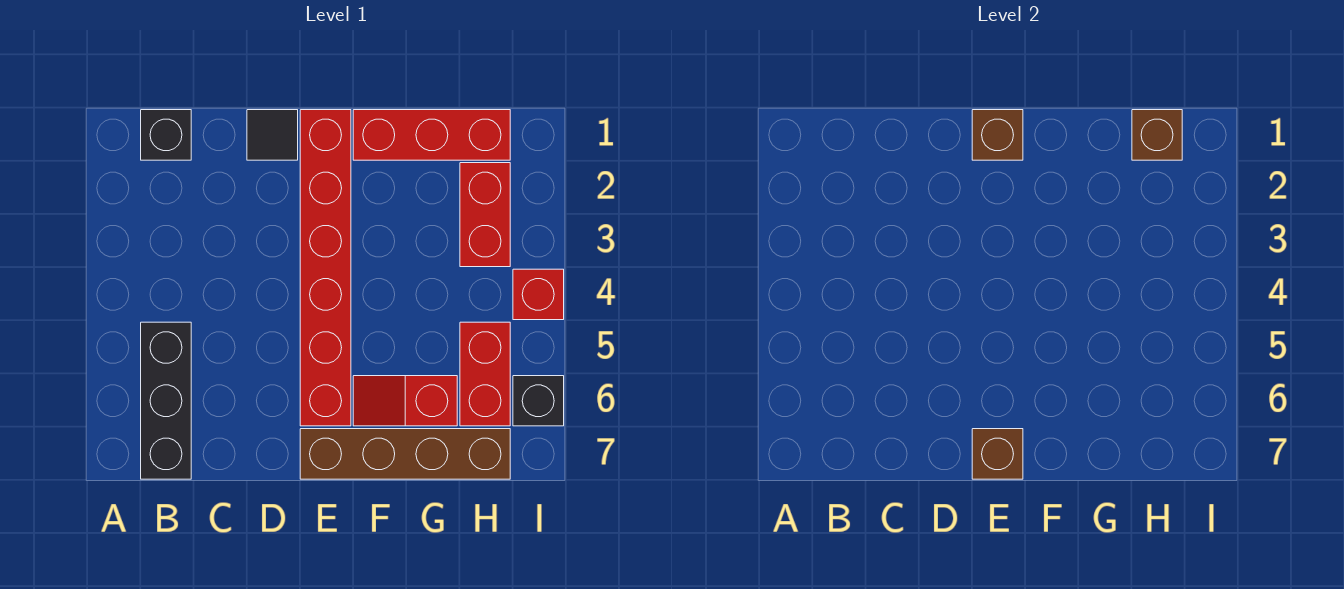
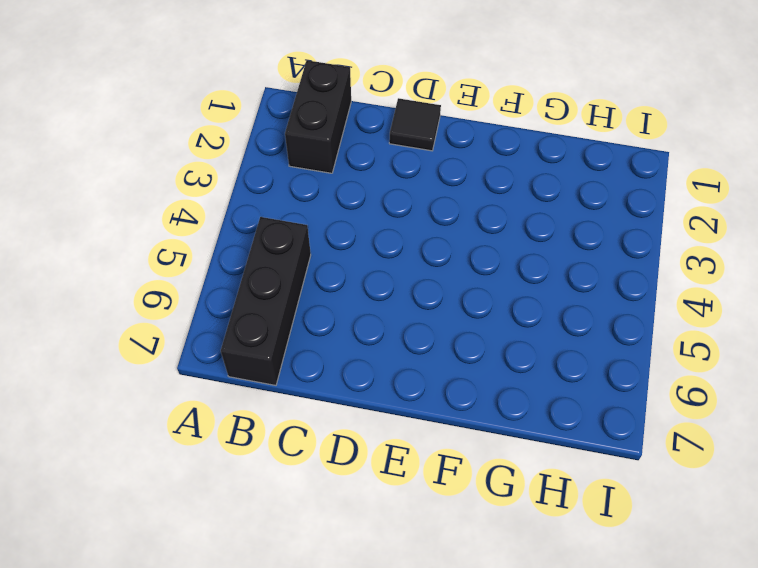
black brick B1:B2 level 1 -> black brick B1 level 1
none -> red brick E1:E6 level 1
none -> brown brick E7:H7 level 1
none -> red brick F1:H1 level 1

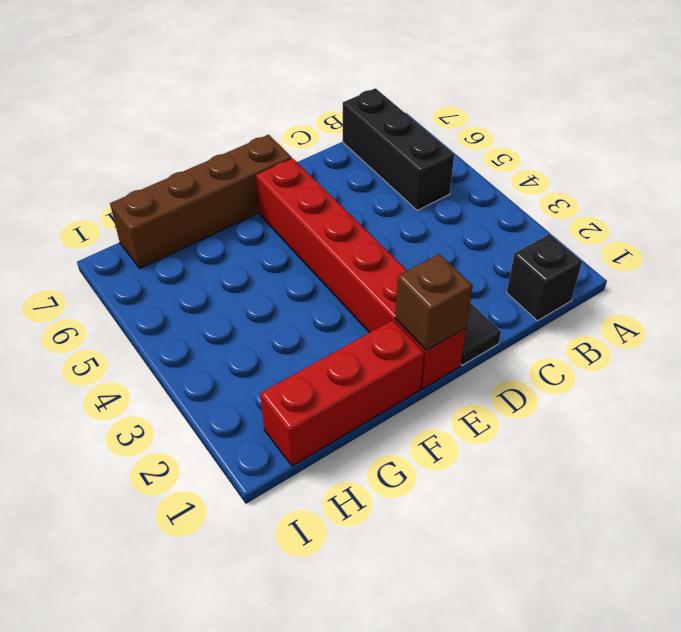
none -> red slope F6:G6 level 1 top G
none -> red brick H2:H3 level 1
none -> red brick H5:H6 level 1

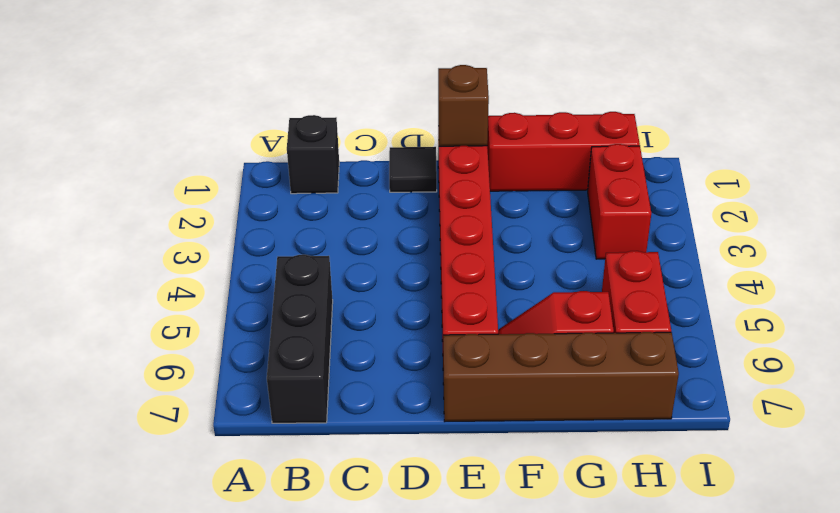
none -> red brick I4 level 1
none -> black brick I6 level 1
none -> brown brick E7 level 2

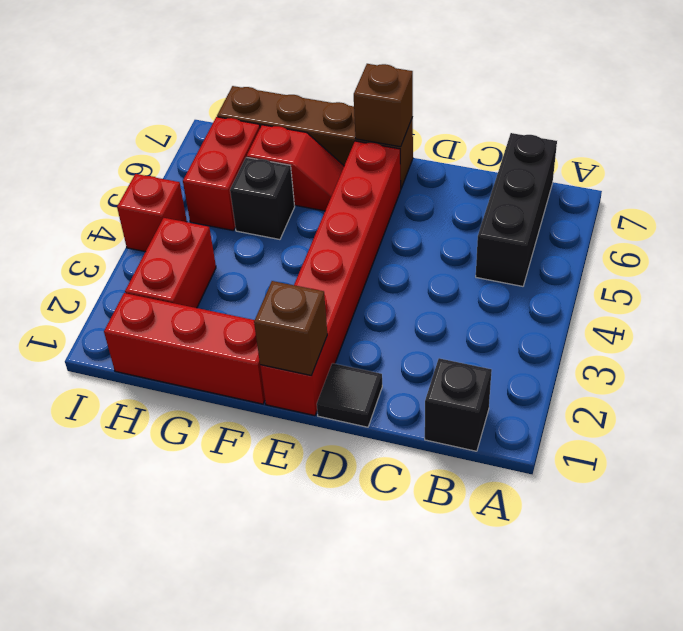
black brick G5 level 1 -> black brick I6 level 1
none -> brown brick H1 level 2

